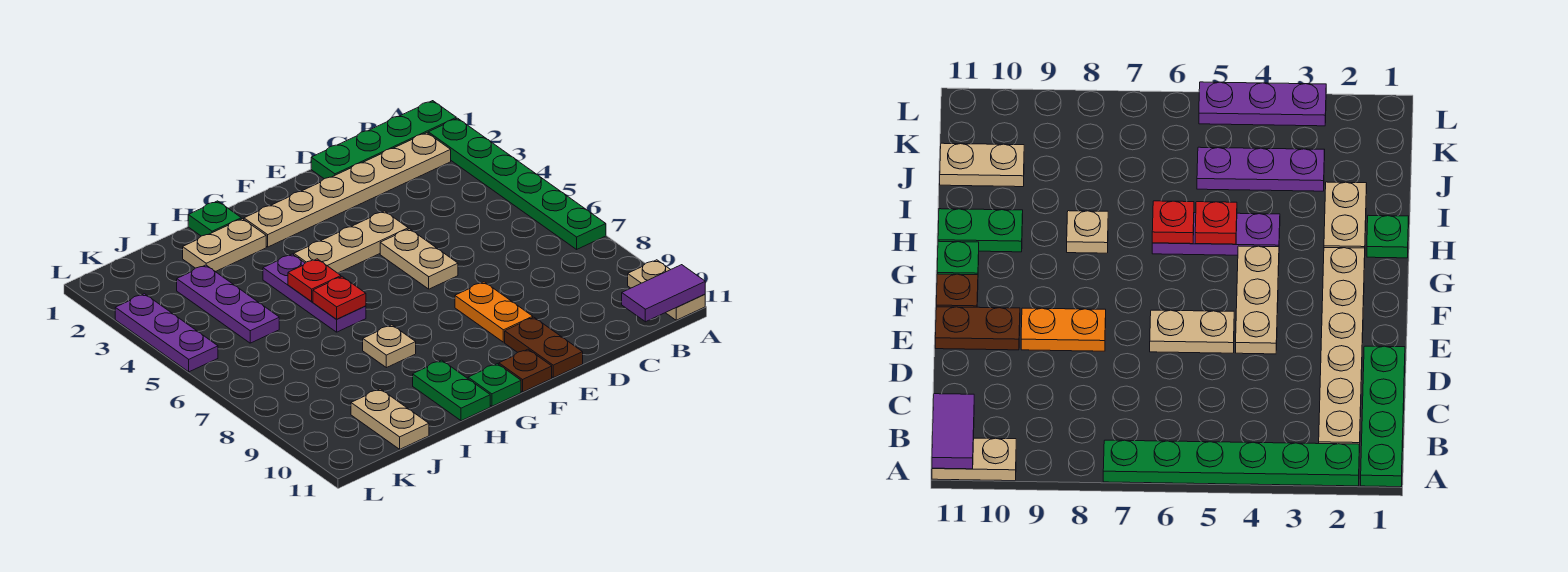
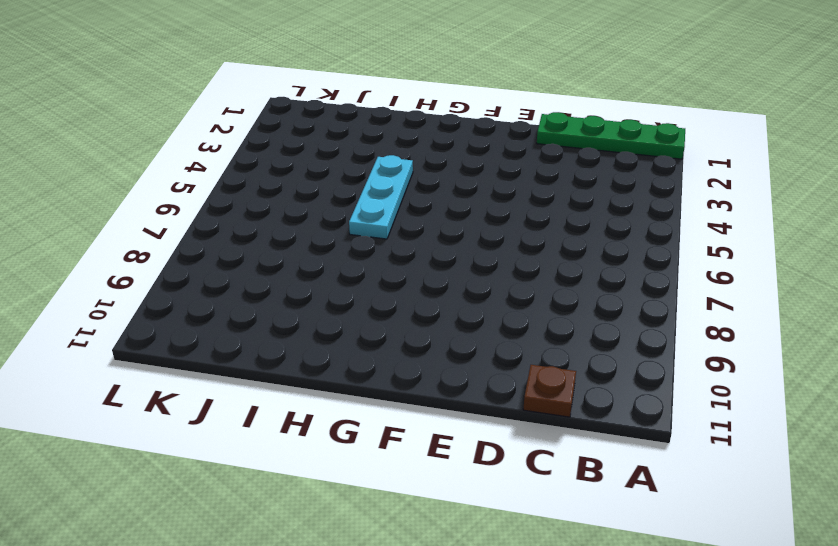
brown plate C11 level 1 -> brown plate F11 level 1
cyan plate H4:H6 level 1 -> purple plate H4:H6 level 1
none -> green plate A2:A7 level 1
none -> tan plate A10:A11 level 1
none -> tan plate B2:G2 level 1

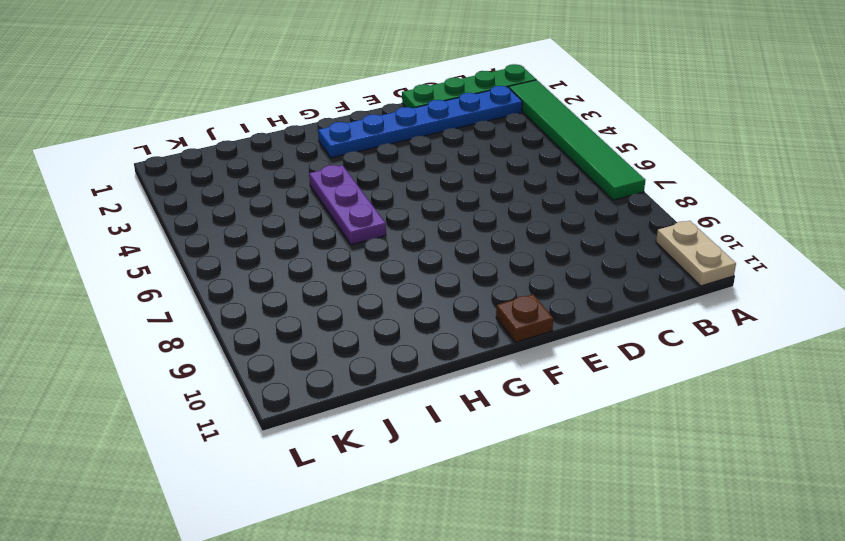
green tile A2:A7 level 1 -> green plate A2:A7 level 1
blue plate B2:G2 level 1 -> tan plate B2:G2 level 1
none -> tan plate E4:G4 level 1
none -> tan plate E5:E6 level 1
none -> orange plate E8:E9 level 1

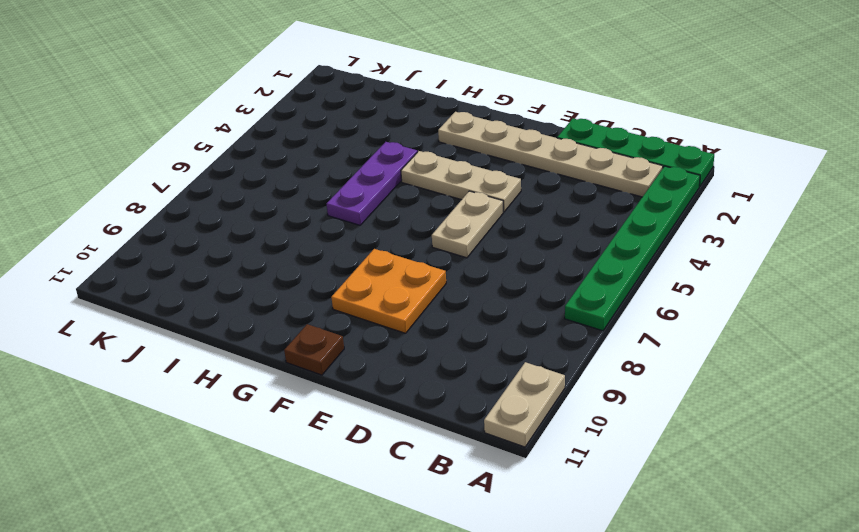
orange plate E8:F9 level 1 -> orange plate E8:E9 level 1
none -> brown plate E10:E11 level 1
none -> green plate G11 level 1
none -> green plate H1 level 1

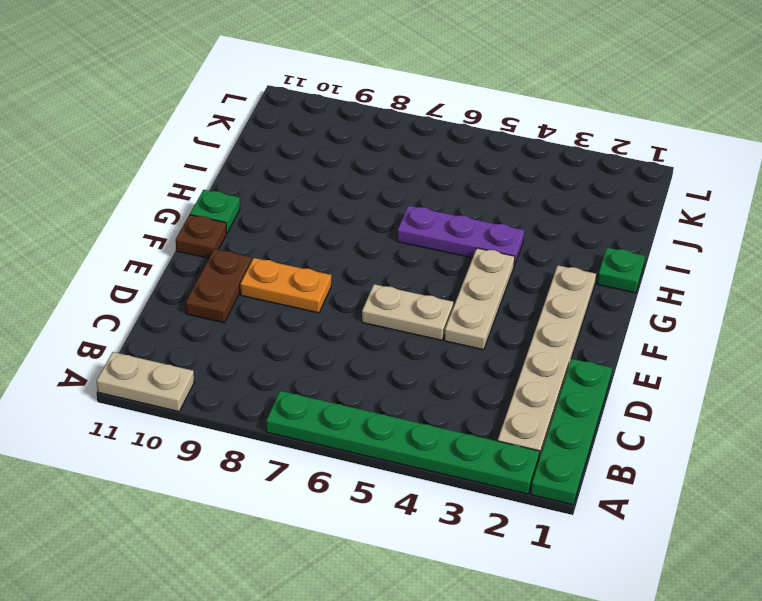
brown plate D10:E10 level 1 -> brown plate E10:E11 level 1
none -> tan plate H2:I2 level 1
none -> tan plate H8 level 1
none -> green plate H10:H11 level 1

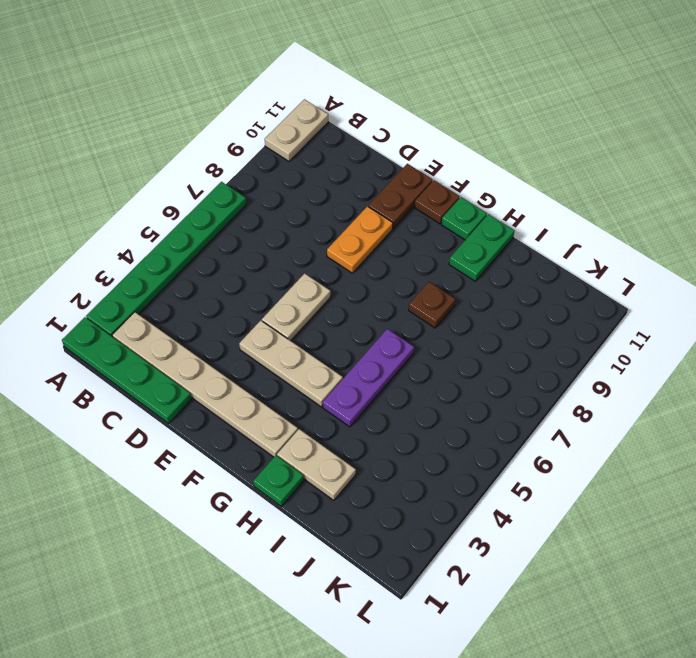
brown plate H8 level 1 -> tan plate H8 level 1
none -> purple plate J3:J5 level 1
none -> tan plate J10:J11 level 1
none -> purple plate L3:L5 level 1

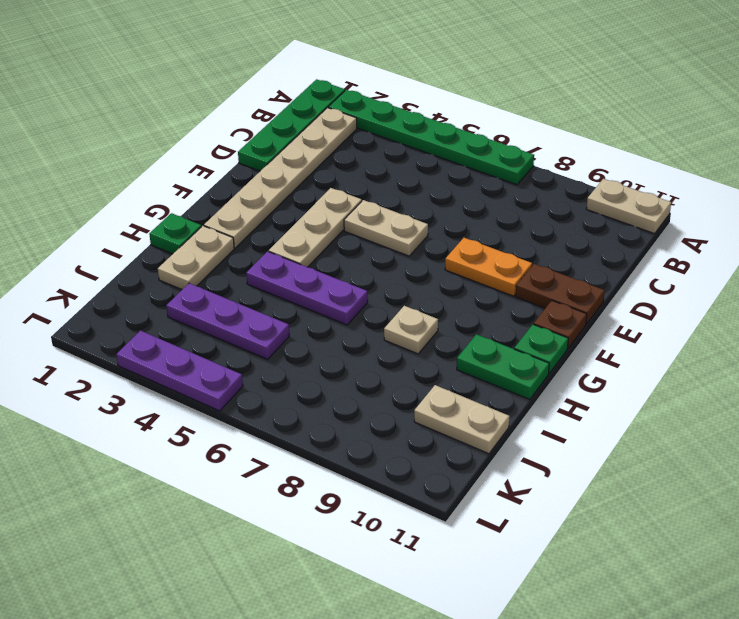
none -> purple tile A11:B11 level 2
none -> red plate H5 level 2
none -> red plate H6 level 2

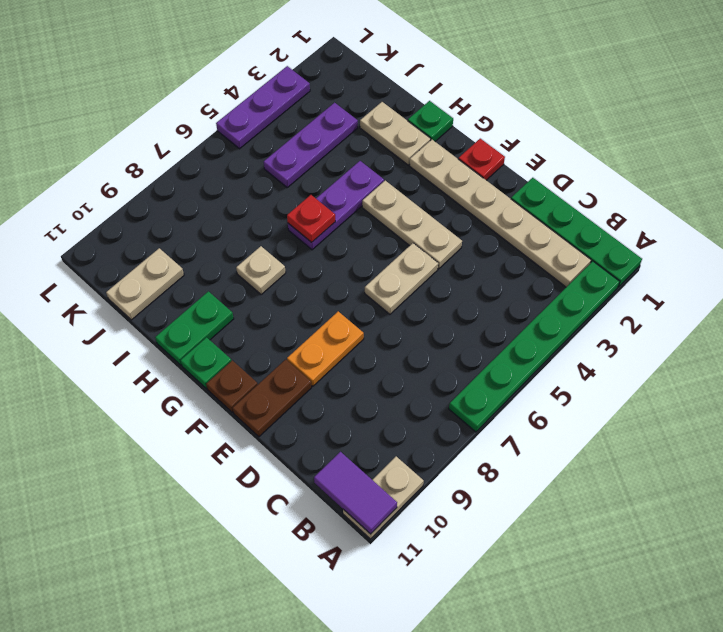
red plate F1 level 1 -> red plate H5 level 2

